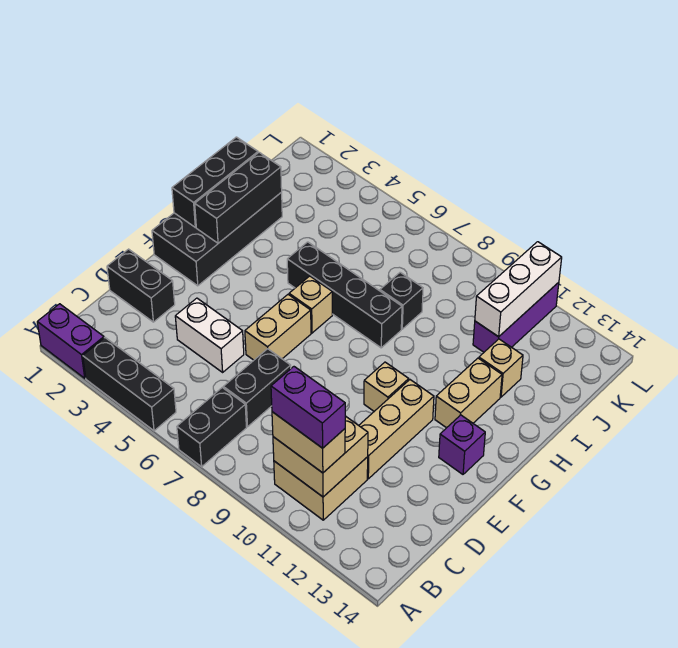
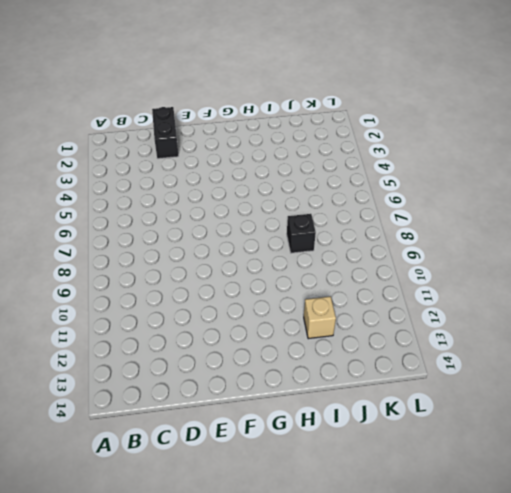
none -> purple brick A1:A2 level 1
none -> black brick A3:A5 level 1
none -> black brick A7:B7 level 1

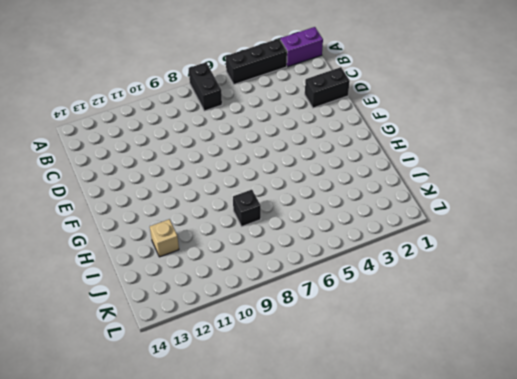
none -> tan brick B10:C11 level 1
none -> black brick C7:D7 level 1
none -> white brick D4:D5 level 1

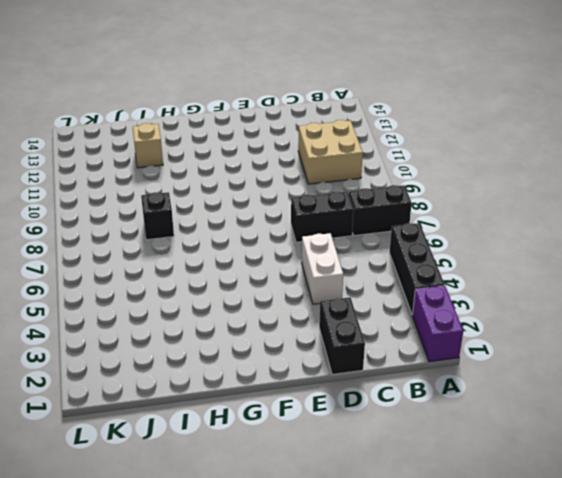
none -> tan brick D11:F11 level 1
none -> tan brick E6:F6 level 1
none -> black brick F1:I2 level 1

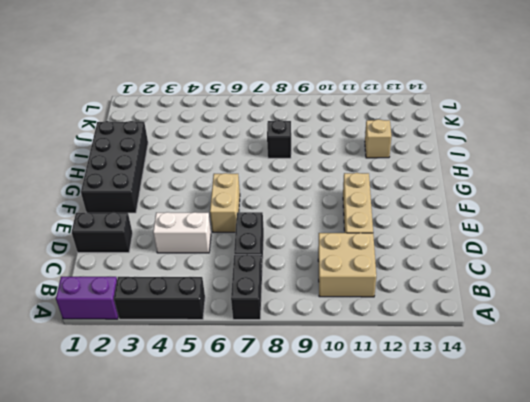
none -> tan brick F10 level 1
none -> purple brick F13 level 1
none -> tan brick G6 level 1

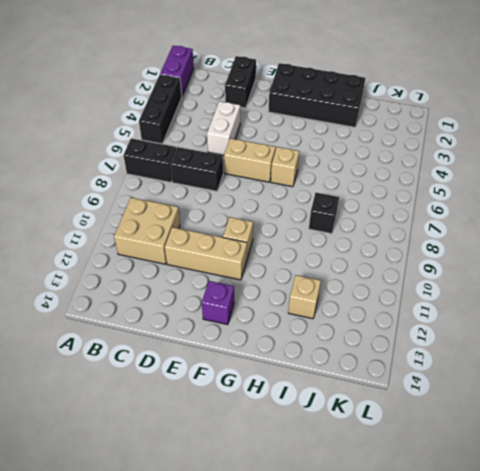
none -> tan brick G12:H12 level 1
none -> black brick H5:H8 level 1
none -> purple brick J11:L11 level 1

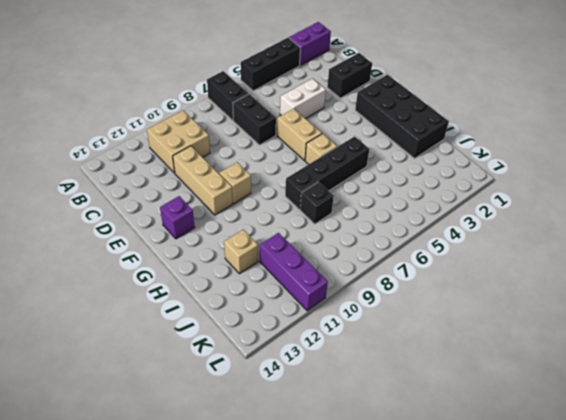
none -> tan brick G12:H12 level 1
none -> tan brick B10:C11 level 2
none -> black brick G1:I1 level 2

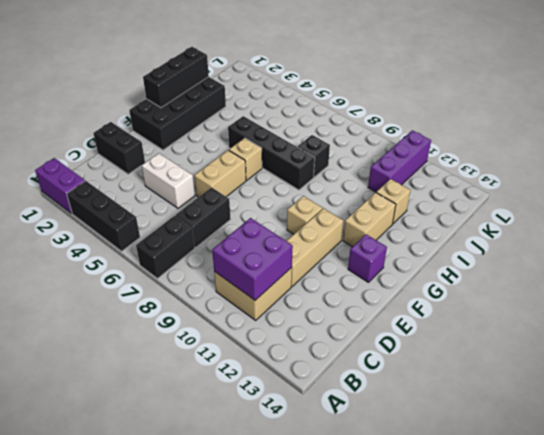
purple brick B10:C11 level 2 -> tan brick B10:C11 level 2
none -> black brick G2:I2 level 2
none -> white brick J11:L11 level 2
none -> tan brick B10:B11 level 3

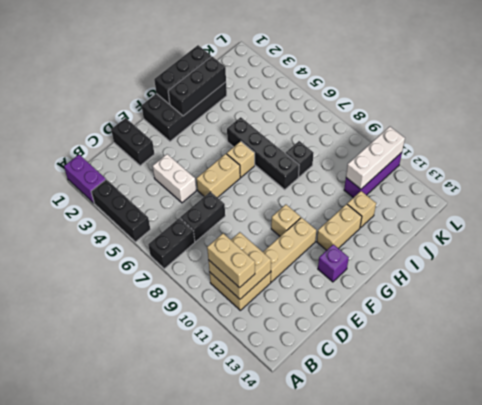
none -> purple brick B10:B11 level 4

